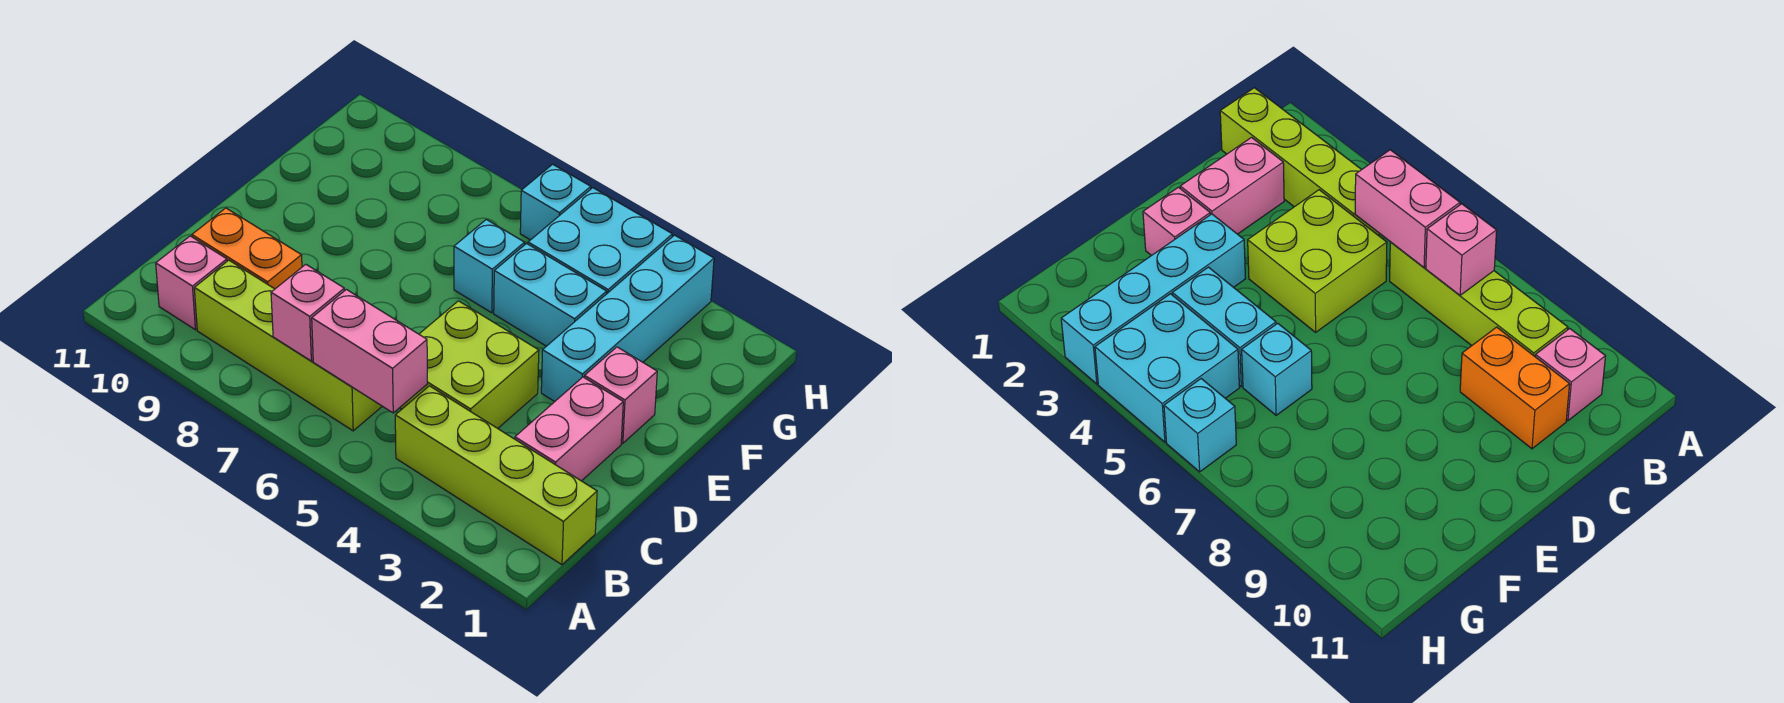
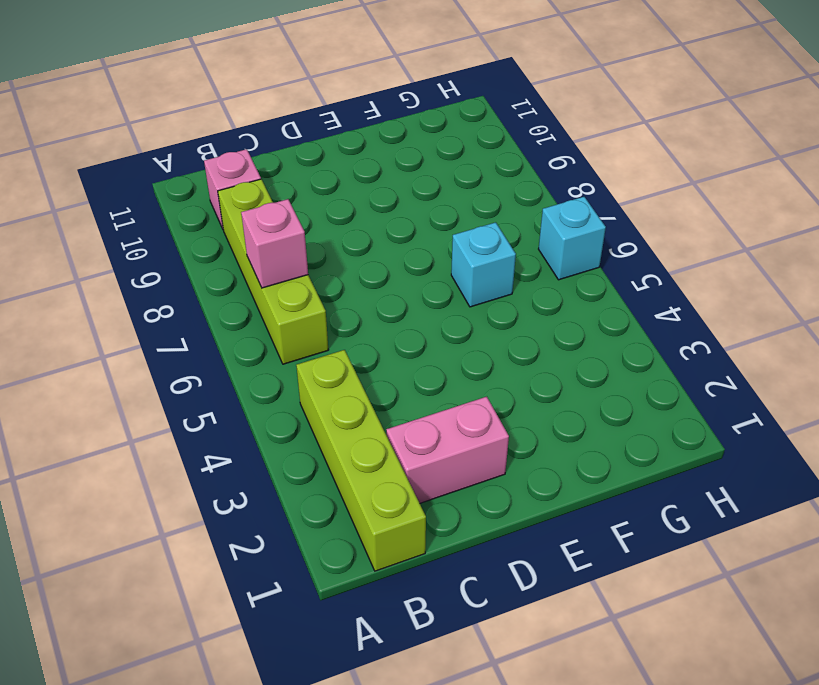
none -> lime brick C4:D5 level 1
none -> orange brick C9:C10 level 1
none -> pink brick E2 level 1

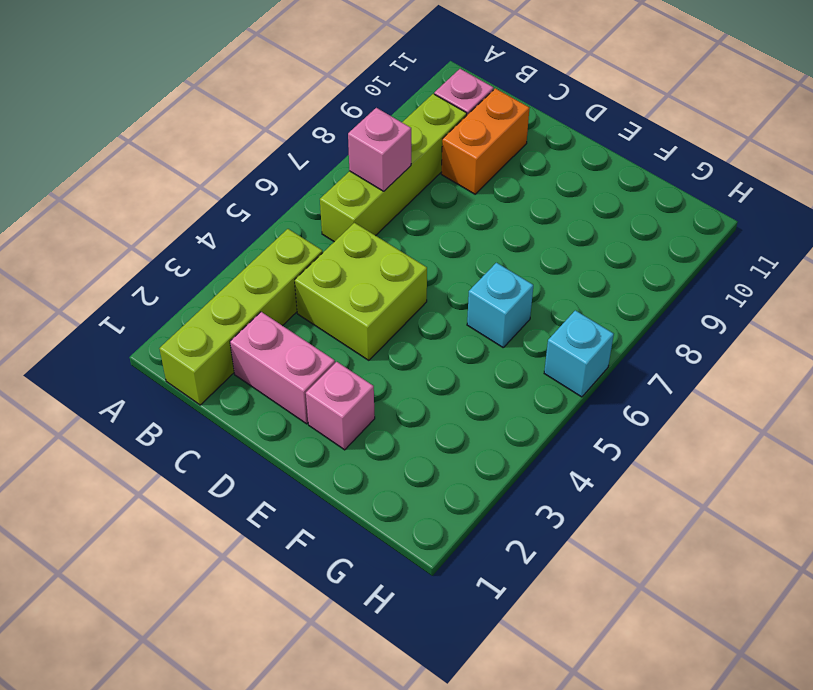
none -> cyan brick E3:H3 level 1
none -> cyan brick F4:F5 level 1
none -> cyan brick G4:H5 level 1

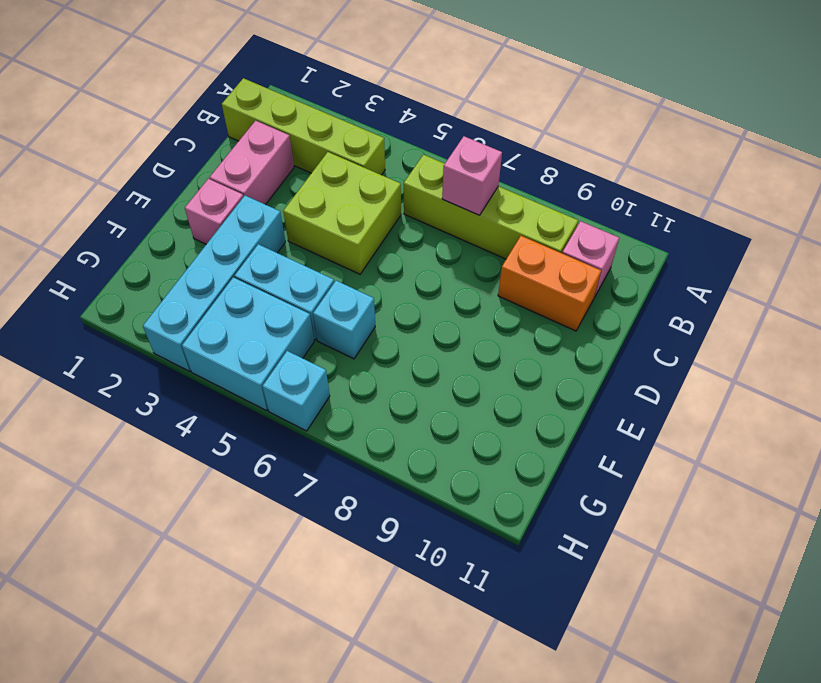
none -> pink brick B5:B6 level 2

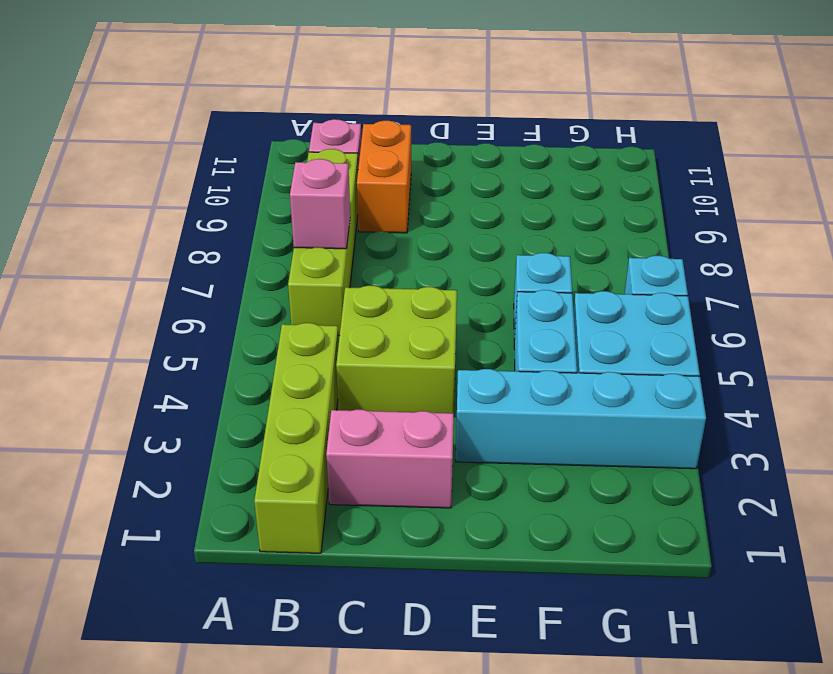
none -> pink brick E2 level 1
none -> pink brick B5:B6 level 2

